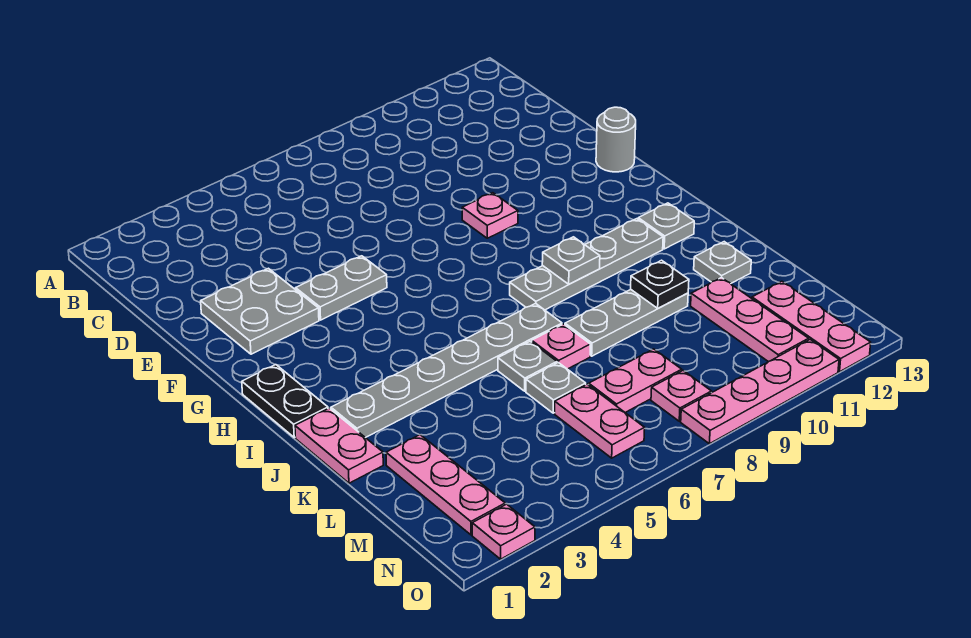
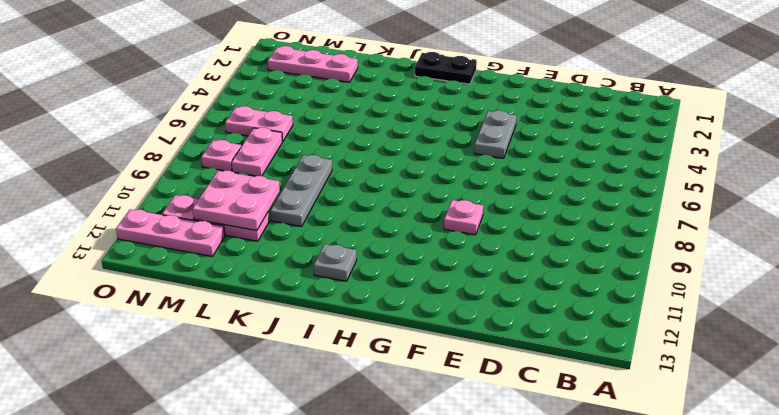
pink plate L10:M11 level 2 -> none
none -> grey plate E2:F3 level 1
none -> grey round brick F13 level 1
none -> grey plate I8:I11 level 1

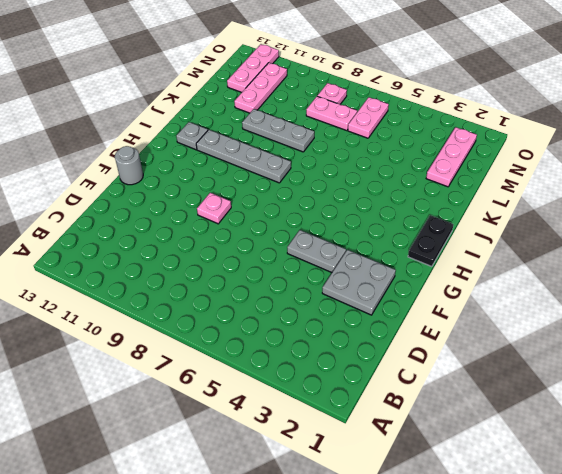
none -> pink plate J1:K1 level 1
none -> grey plate J2:J7 level 1
none -> grey plate K6 level 1

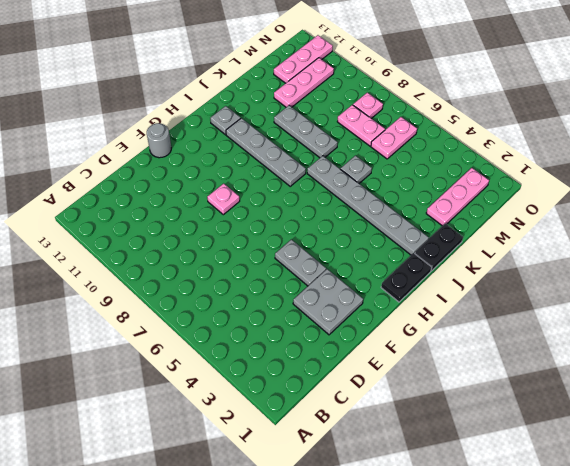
black plate J1:K1 level 1 -> pink plate J1:K1 level 1
none -> pink plate K7 level 1
none -> grey plate K12 level 1
none -> grey plate L6 level 1

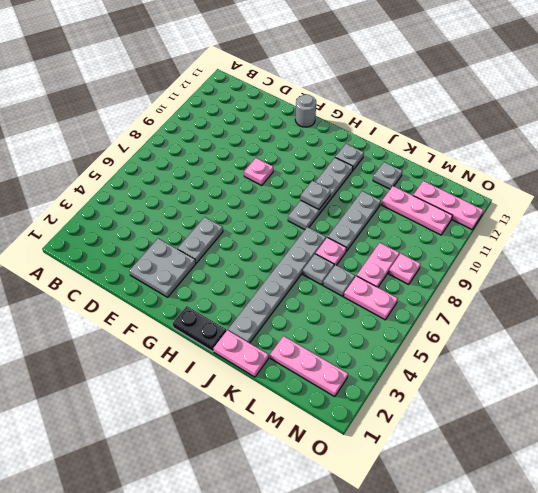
none -> pink plate O2 level 1
none -> pink plate O8:O11 level 1
none -> black plate K10 level 2

